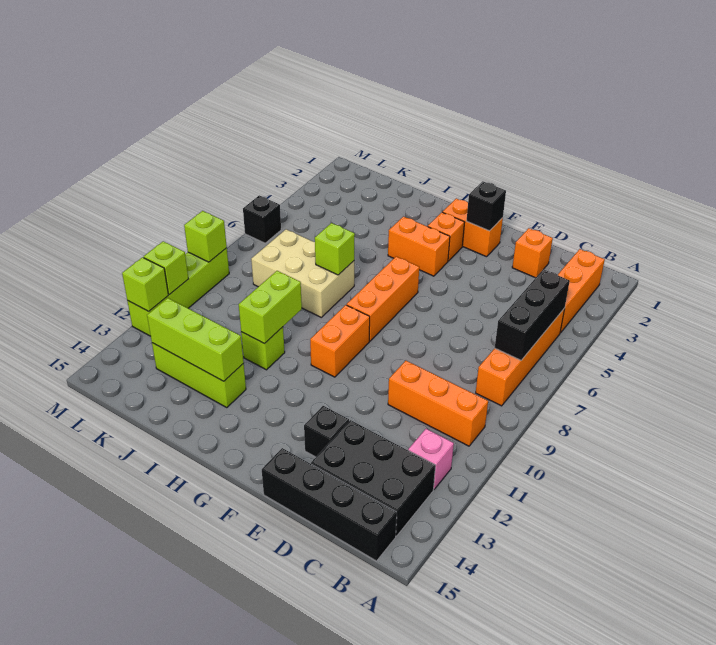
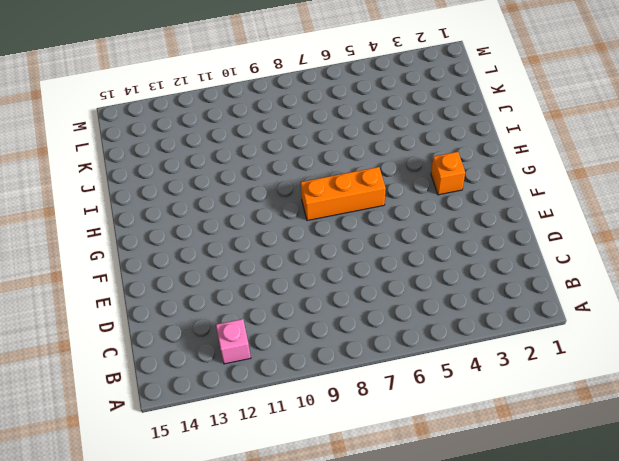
none -> orange brick B2:B4 level 1
none -> orange brick B5:B8 level 1
none -> orange brick B10:D10 level 1

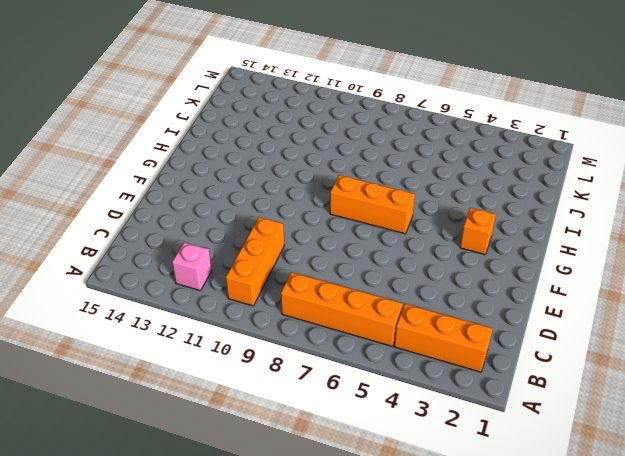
none -> black brick B13:D14 level 1
none -> black brick B15:E15 level 1
none -> orange brick D2 level 1

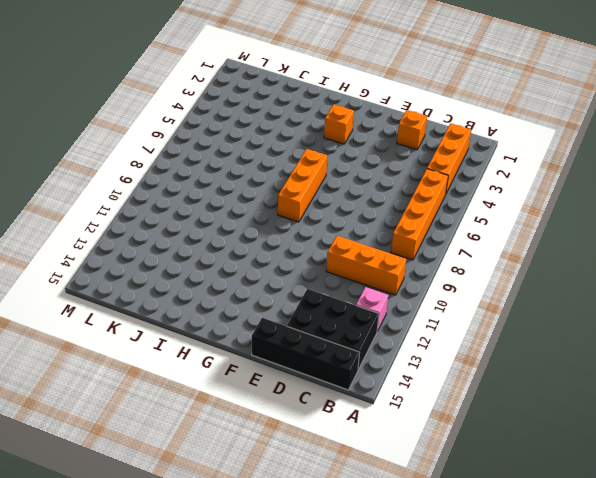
none -> black brick E13 level 1
none -> orange brick F2:G2 level 1
none -> orange brick G4:H4 level 1

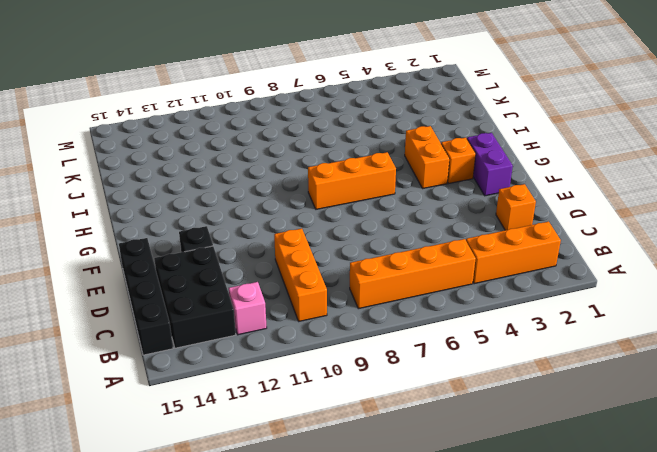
purple brick F2:G2 level 1 -> orange brick F2:G2 level 1
none -> orange brick G9:G10 level 1
none -> tan brick I7:K8 level 1
none -> lime brick I11 level 1

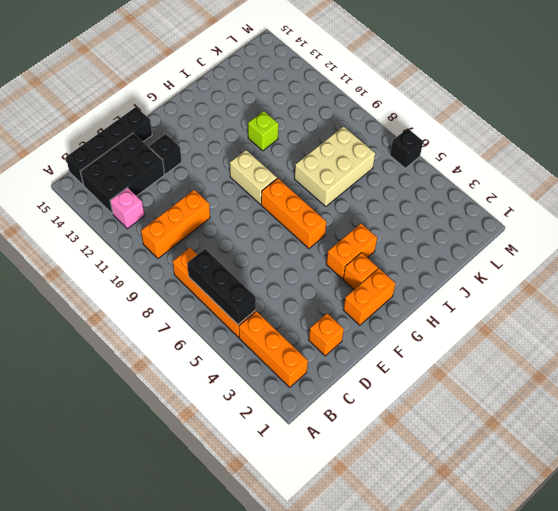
tan brick G9:G10 level 1 -> orange brick G9:G10 level 1
none -> lime brick I13:K13 level 1
none -> lime brick M9:M12 level 1
none -> black brick F2 level 2

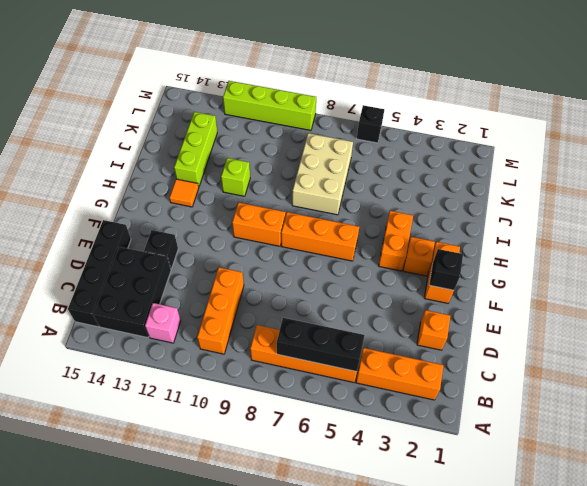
orange tile H13 level 1 -> none
none -> lime brick I7 level 2
none -> lime brick I10:I11 level 2
none -> lime brick I13:K13 level 2

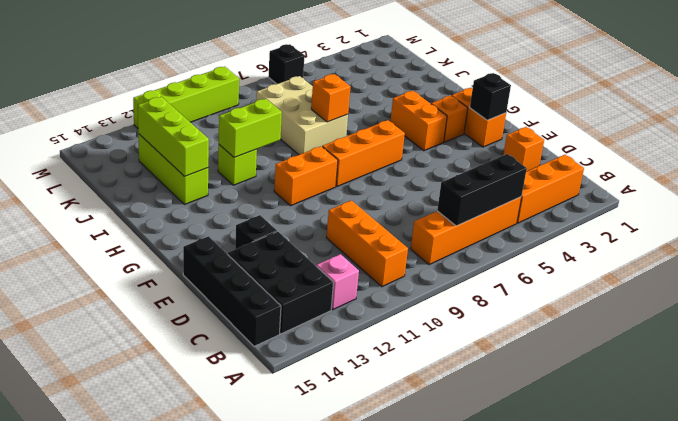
orange brick I7 level 2 -> lime brick I7 level 2
none -> lime brick M9 level 2
none -> lime brick M11 level 2
none -> lime brick M12 level 2

